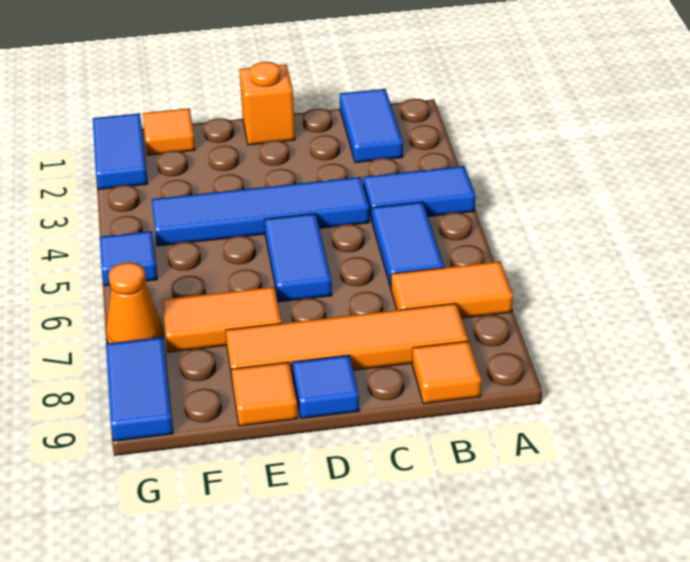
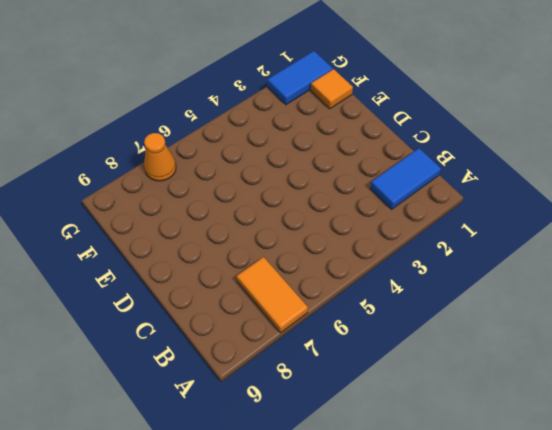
none -> blue tile A4:B4 level 1
none -> blue tile B5:B6 level 1
none -> orange tile B8:E8 level 1

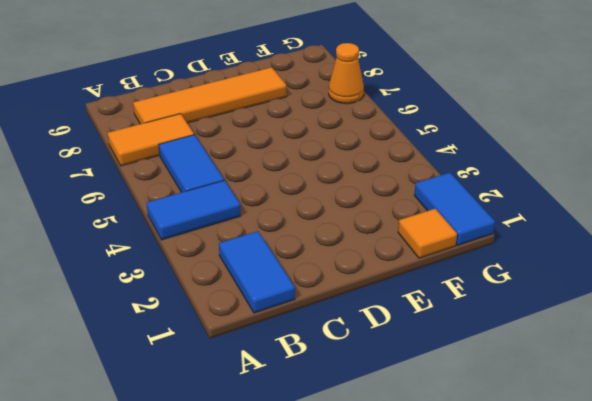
none -> orange tile B9 level 1
none -> blue tile C4:F4 level 1
none -> orange brick D1 level 1

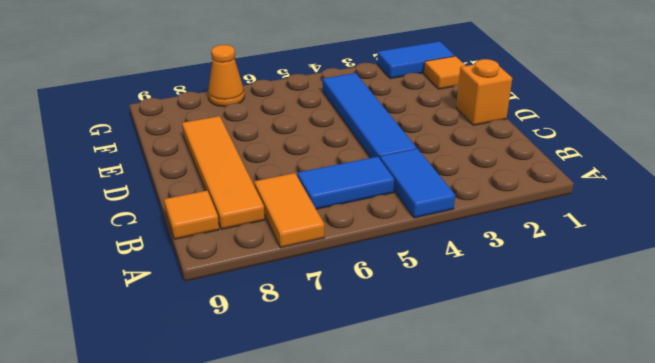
none -> blue tile B1:B2 level 1
none -> blue tile D5:D6 level 1
none -> blue tile D9 level 1

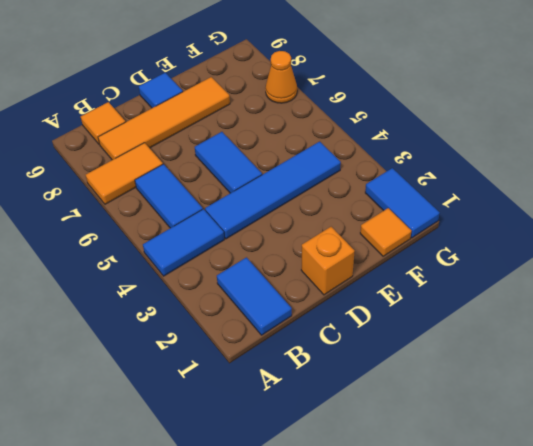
none -> orange tile E7:F7 level 1
none -> orange tile E9 level 1
none -> blue tile G5 level 1

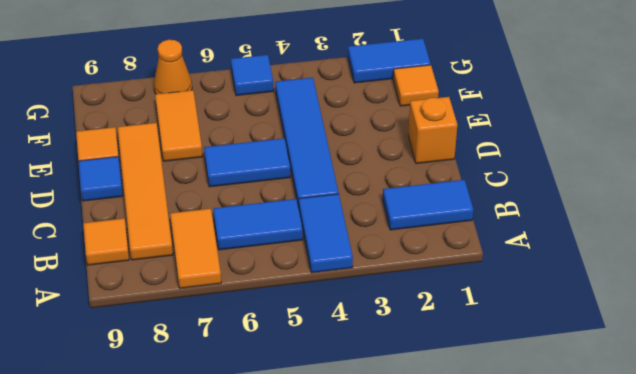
none -> blue tile G8:G9 level 1

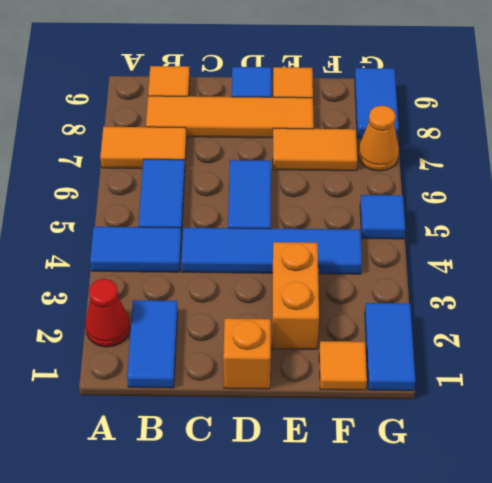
red cone A2 level 1 -> none
orange brick E2:E3 level 1 -> none

